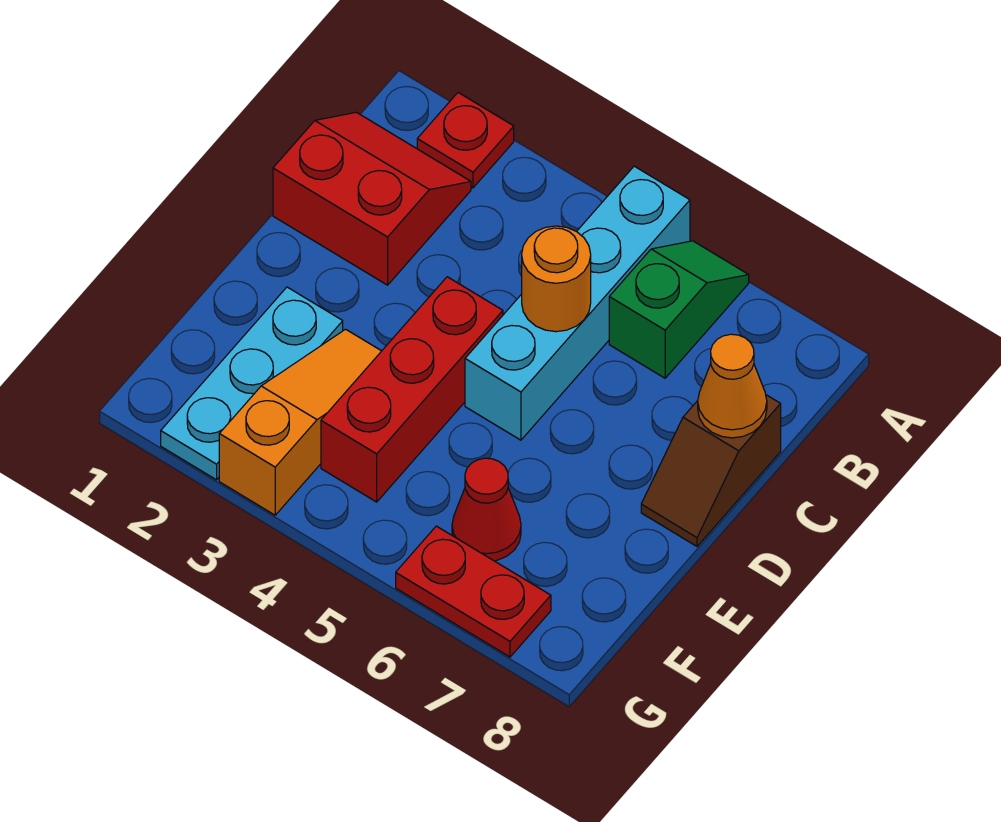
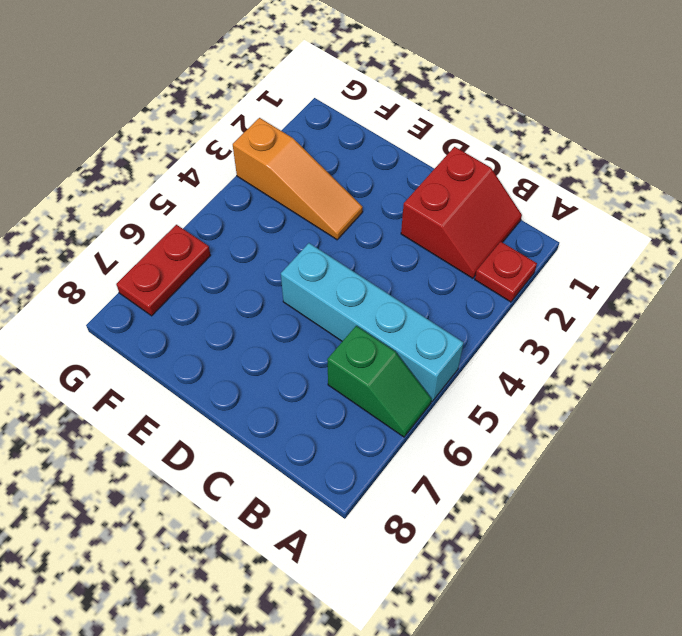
none -> brown slope C8:D8 level 1 top C
none -> red brick D4:F4 level 1
none -> cyan plate E2:G2 level 1

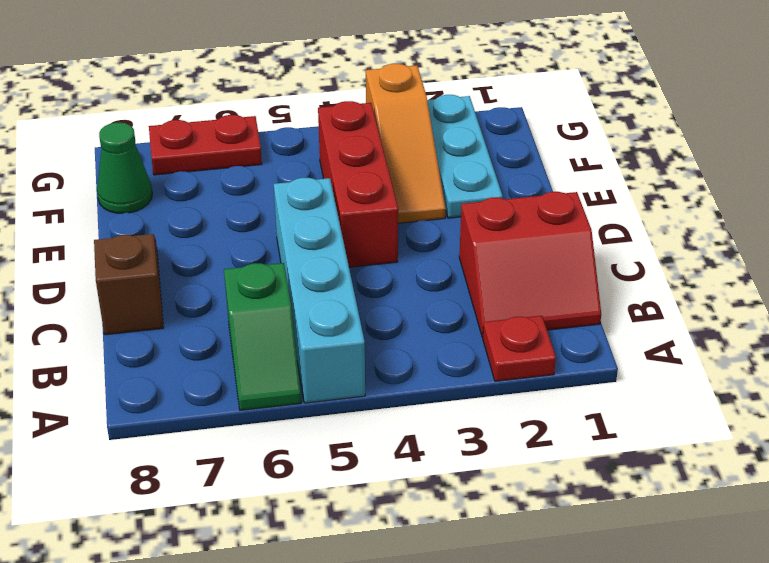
green cone F8 level 1 -> none
none -> red cone F6 level 1
none -> orange round brick C5 level 2
none -> orange cone C8 level 2

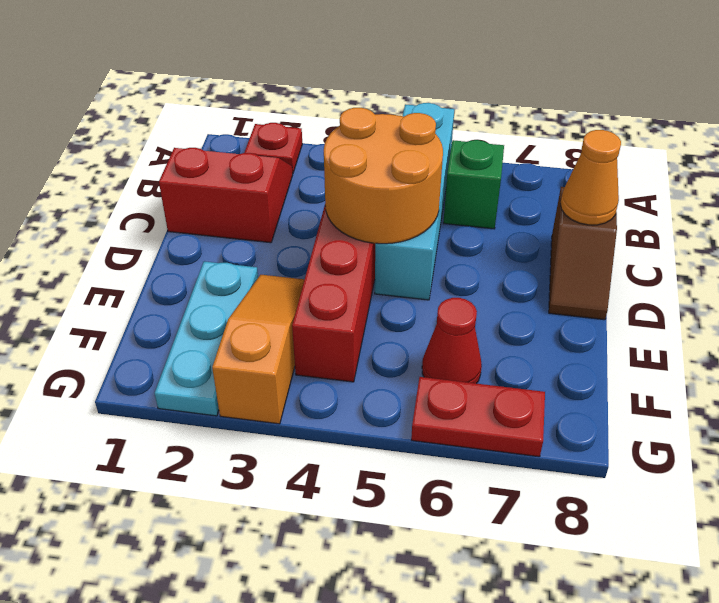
orange round brick C4:D5 level 2 -> orange round brick C5 level 2

